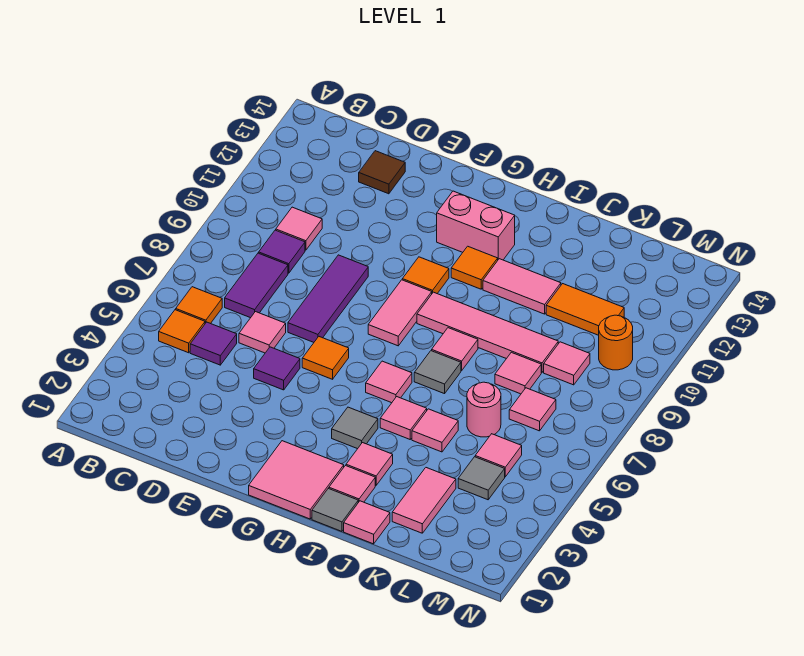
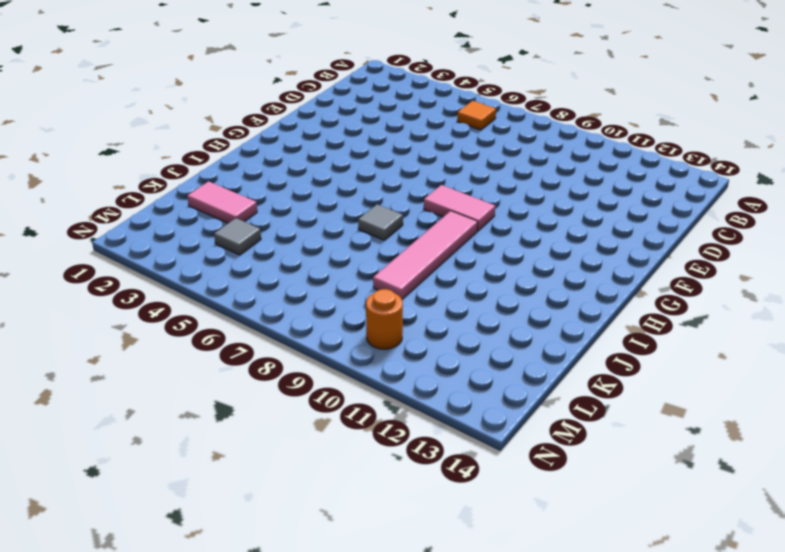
none -> orange tile B5 level 1
none -> purple tile C5 level 1
none -> purple tile C7:C8 level 1
none -> purple tile C9 level 1

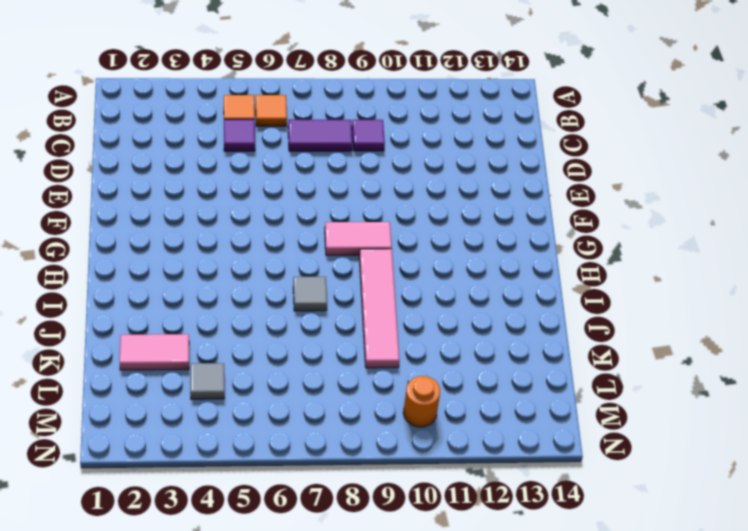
none -> pink tile C10 level 1
none -> pink tile D6 level 1
none -> brown tile D13 level 1
none -> purple tile E5 level 1

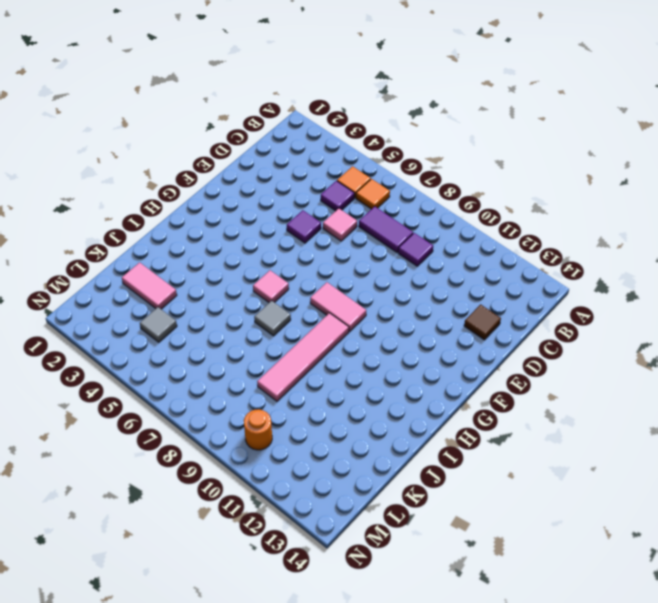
none -> pink tile C10 level 1
none -> purple tile E7:E9 level 1
none -> orange tile F6 level 1
none -> pink tile G1:H2 level 1

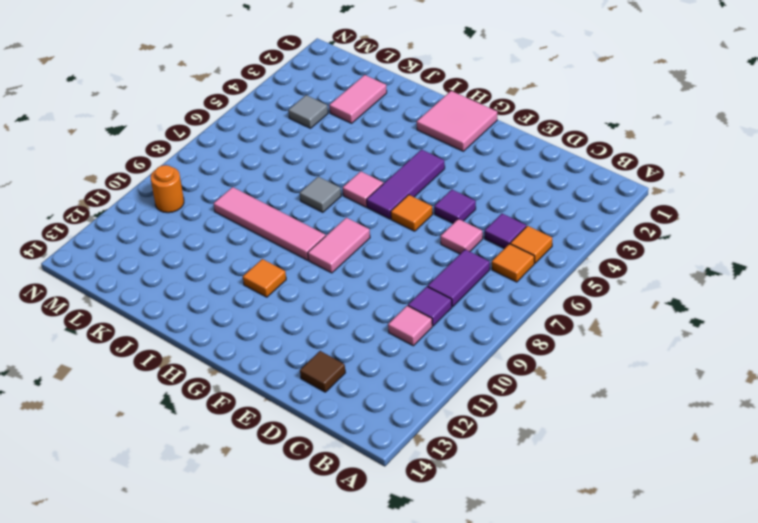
purple tile G4:G6 level 1 -> purple tile E7:E9 level 1
none -> orange tile G10 level 1
none -> pink brick G12:H12 level 1
none -> grey tile H4 level 1
none -> grey tile I1 level 1

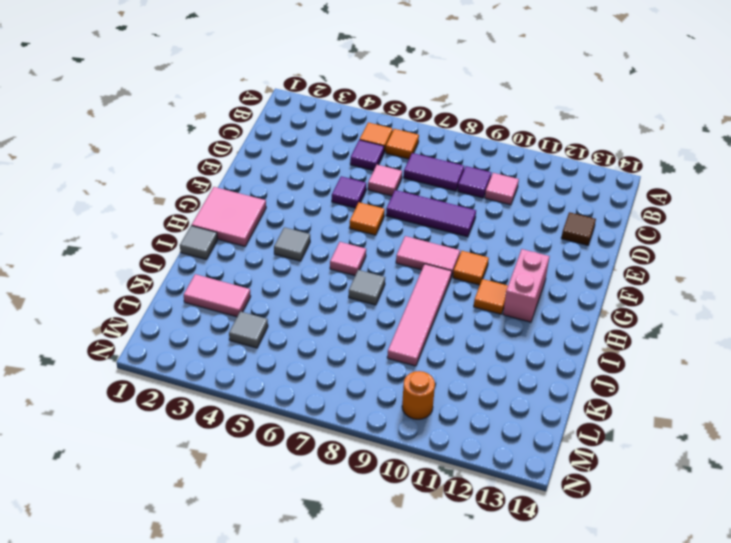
none -> pink tile I2 level 1
none -> pink tile I3 level 1
none -> pink tile I5 level 1
none -> pink tile I8 level 1

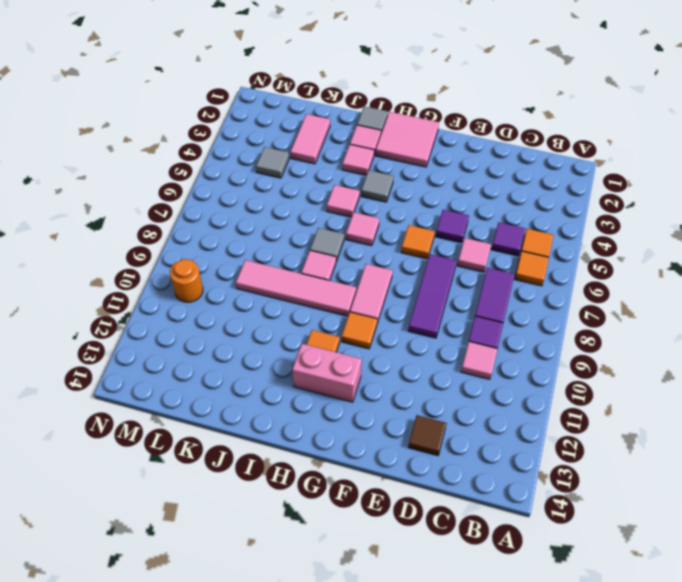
none -> pink tile I11:J11 level 1
none -> pink tile J1 level 1
none -> pink tile J5 level 1
none -> pink round brick K6 level 1

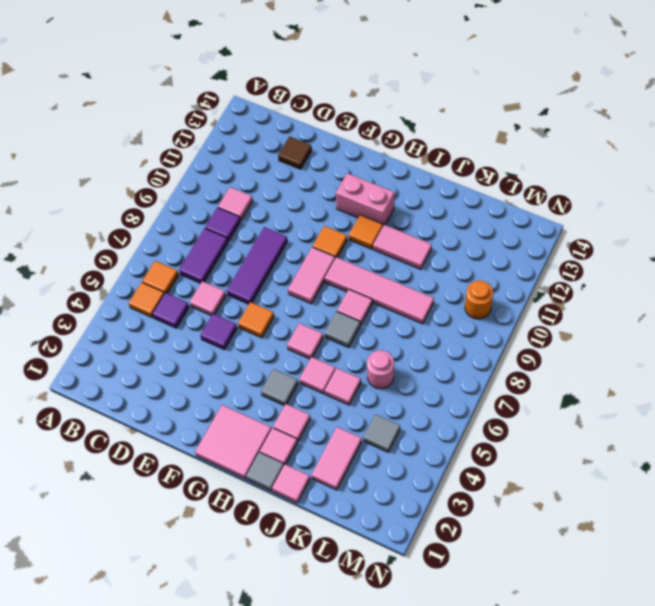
none -> pink tile K8 level 1
none -> orange tile K11:L11 level 1
none -> pink tile L5 level 1
none -> pink tile L7 level 1

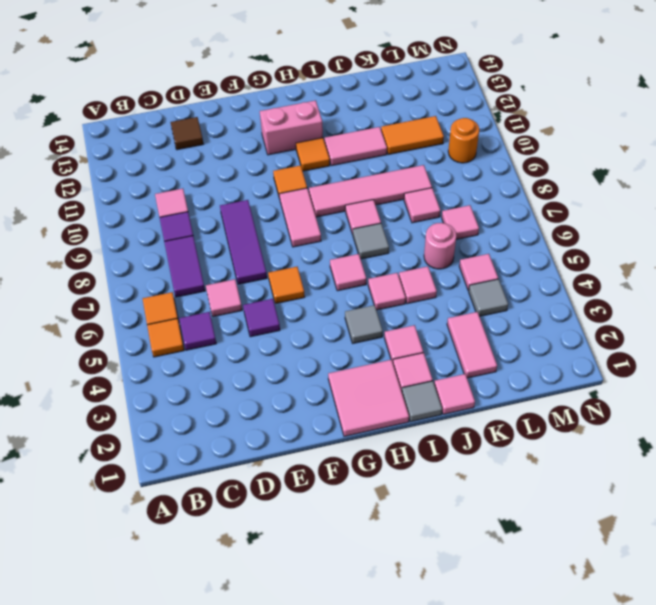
none -> pink tile L9 level 1

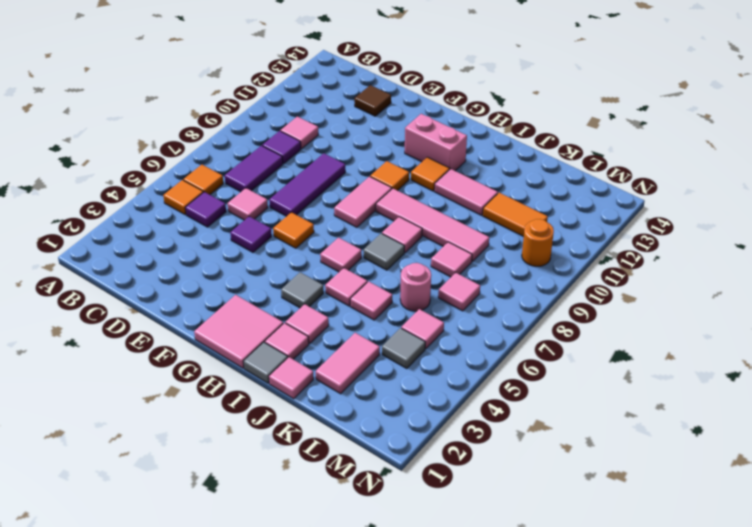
none -> pink tile L9 level 1

